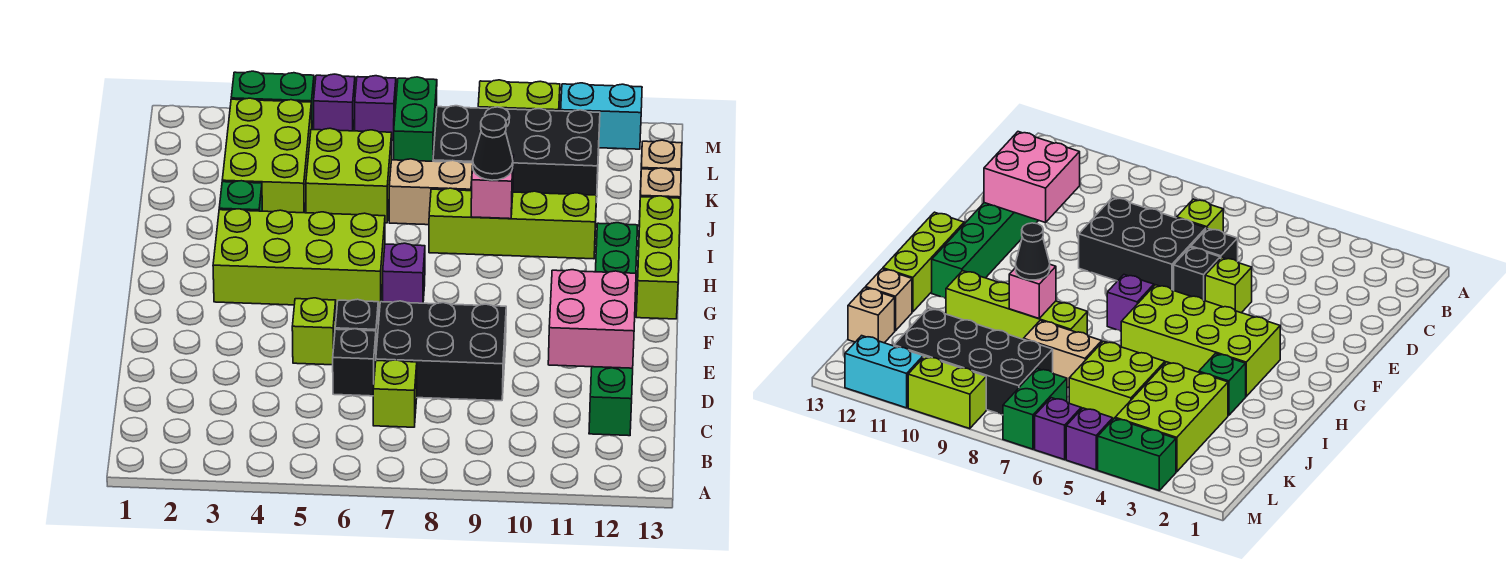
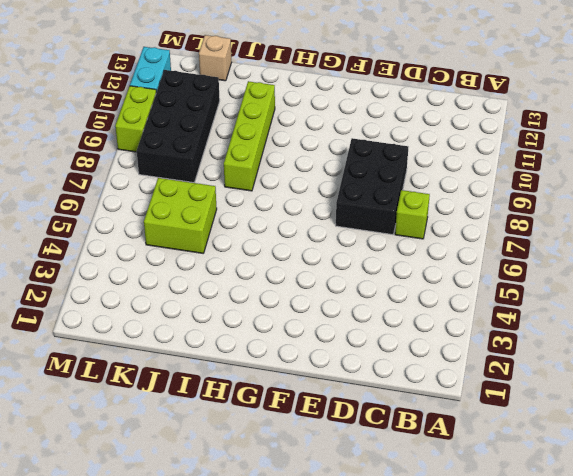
none -> green brick C12:H12 level 1
none -> black brick D6 level 1
none -> lime brick E5 level 1

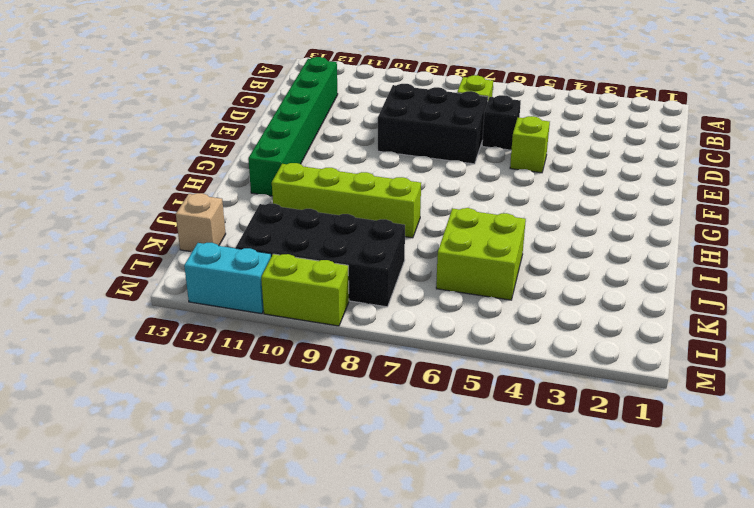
none -> black brick E6 level 1
none -> lime brick G3:H6 level 1
none -> purple brick G7 level 1

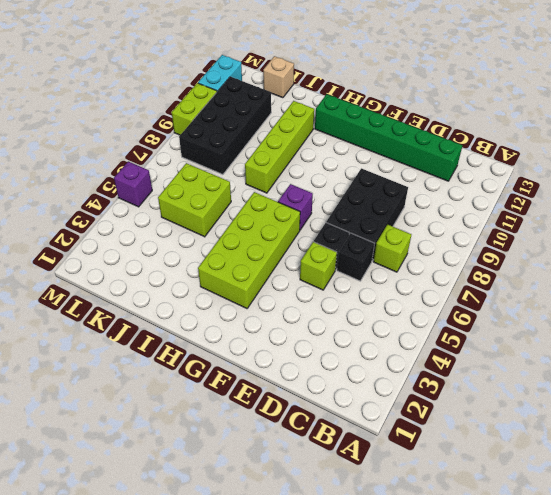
none -> lime brick G13:I13 level 1
none -> green brick I3 level 1
none -> lime brick J3:L4 level 1

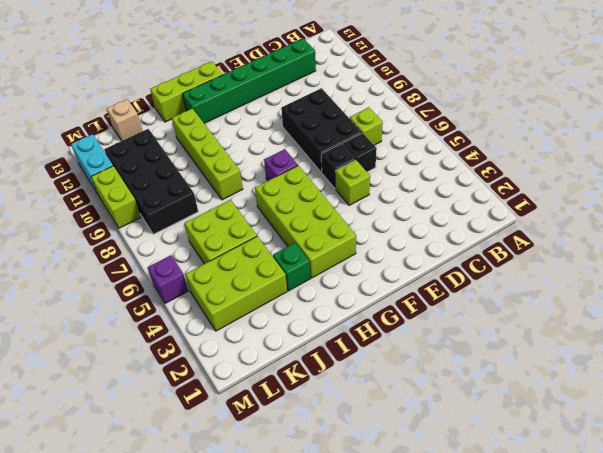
none -> tan brick J7:J8 level 1
none -> tan brick J13 level 1
none -> green brick L7:M7 level 1

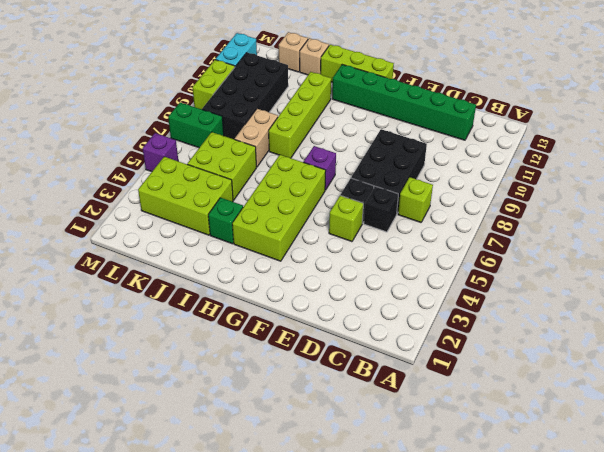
none -> green brick M3:M4 level 1
none -> purple brick M6 level 1
none -> pink brick D11:E12 level 2

